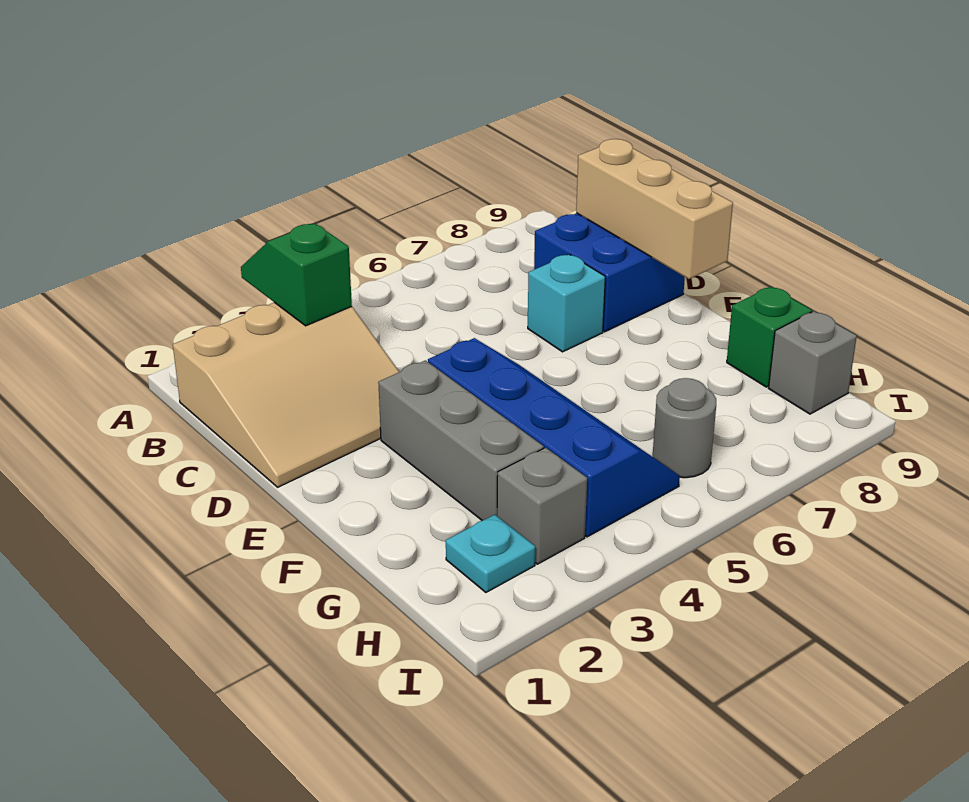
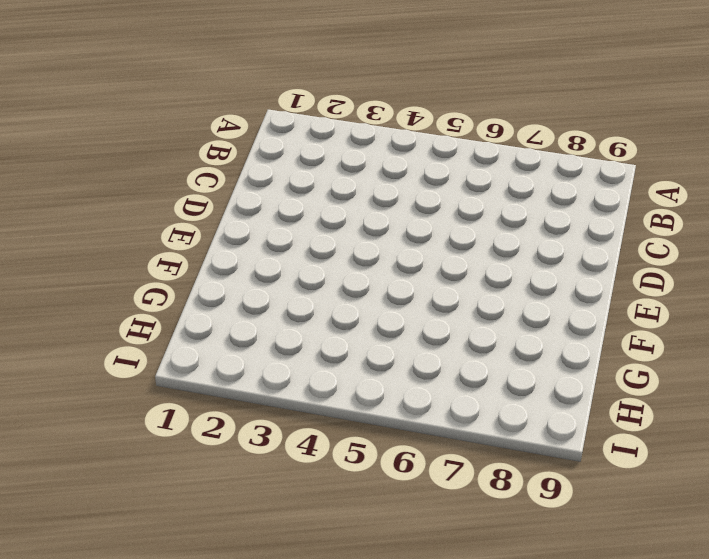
none -> tan slope B1:D3 level 1 top B
none -> blue brick C8:D9 level 1
none -> cyan brick D7 level 1

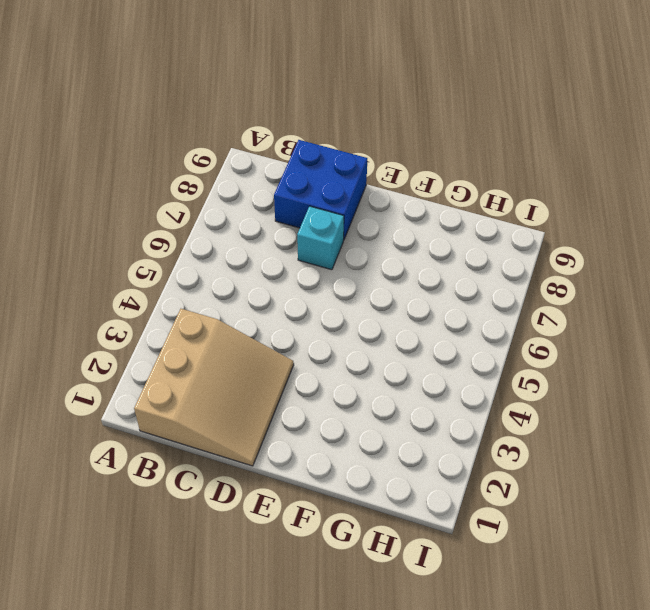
none -> grey brick E3:G3 level 1
none -> blue slope E4:H5 level 1 top 4
none -> green brick G9 level 1

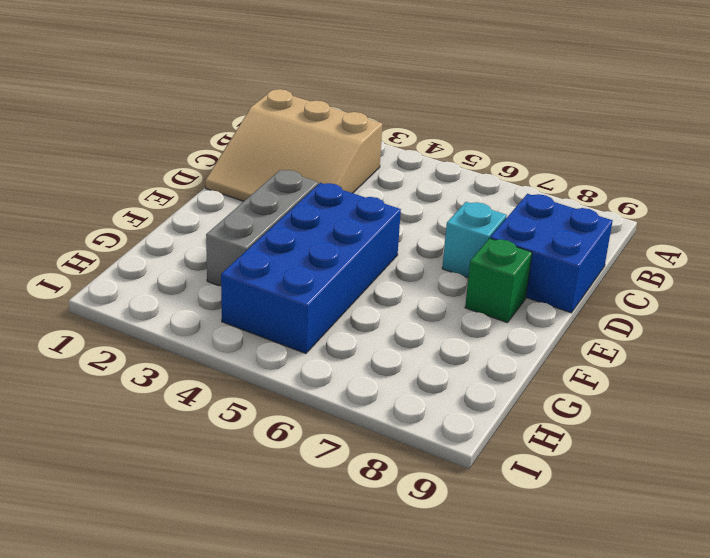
blue brick E4:H5 level 1 -> blue slope E4:H5 level 1 top 4
green brick E8 level 1 -> green brick G9 level 1
none -> cyan plate H2 level 1
none -> grey brick H3 level 1
none -> grey round brick H6 level 1

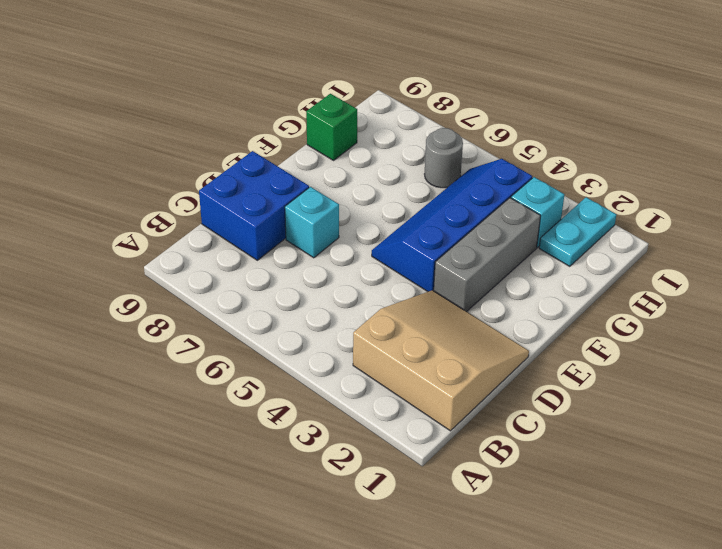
cyan plate H2:I2 level 1 -> cyan plate H2 level 1
cyan brick H3 level 1 -> grey brick H3 level 1
none -> grey brick H9 level 1
none -> green slope A3:B3 level 2 top B
none -> tan brick C9:E9 level 2

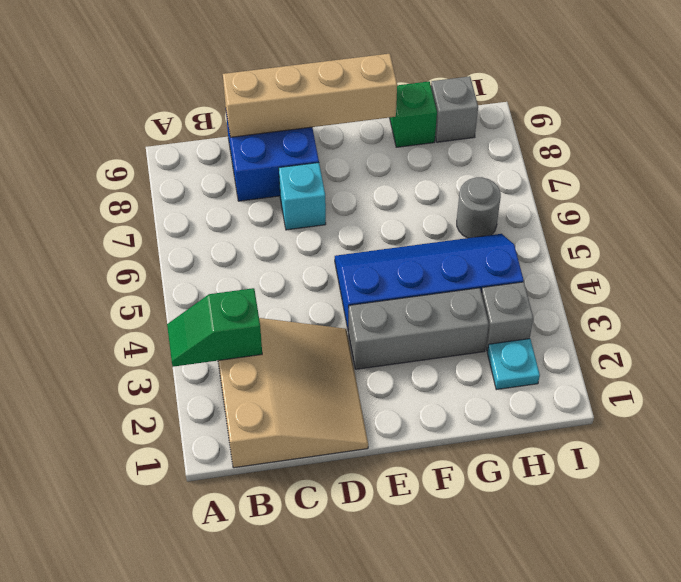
tan brick C9:F9 level 2 -> tan brick C9:E9 level 2

